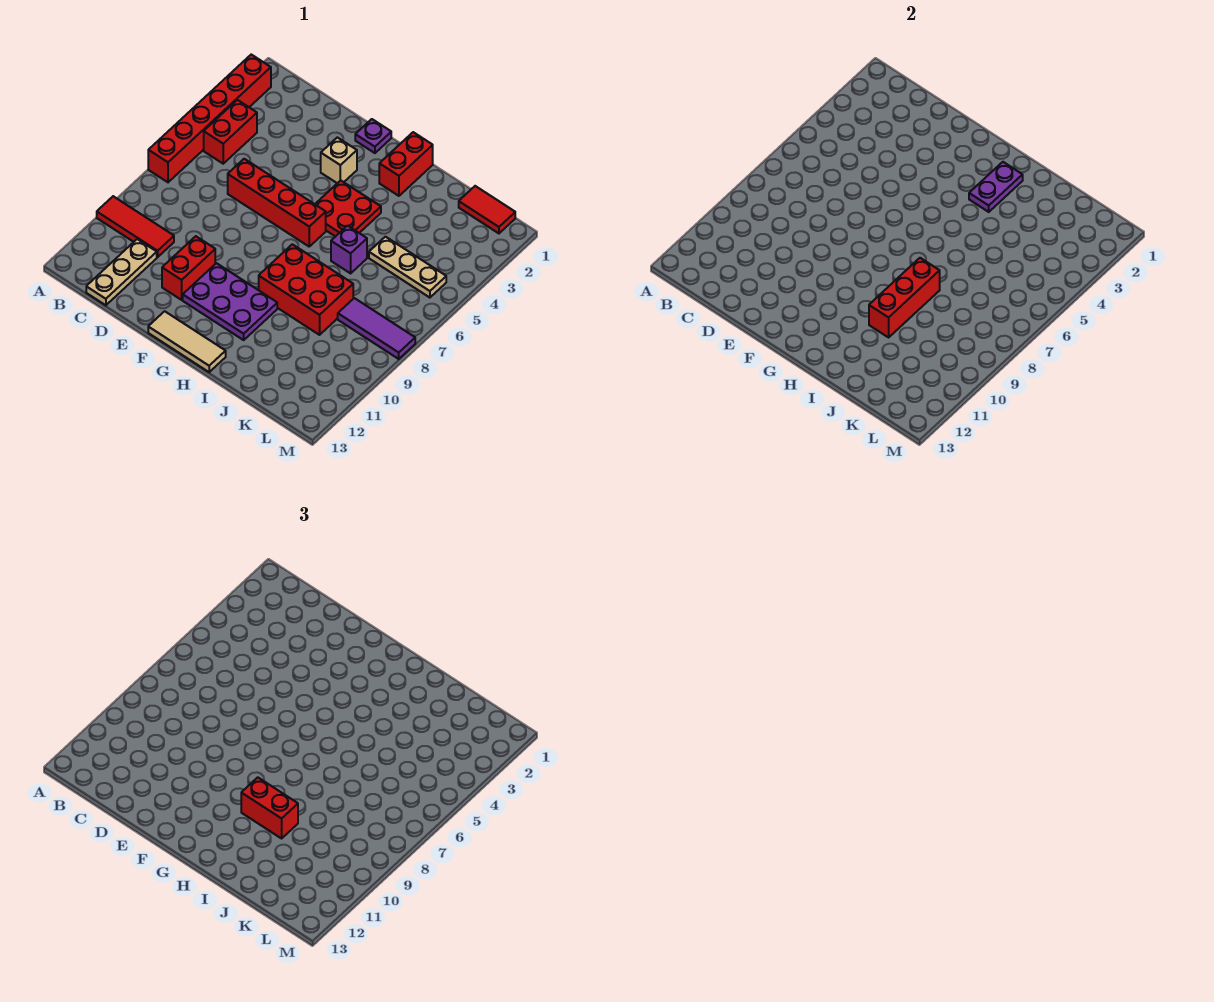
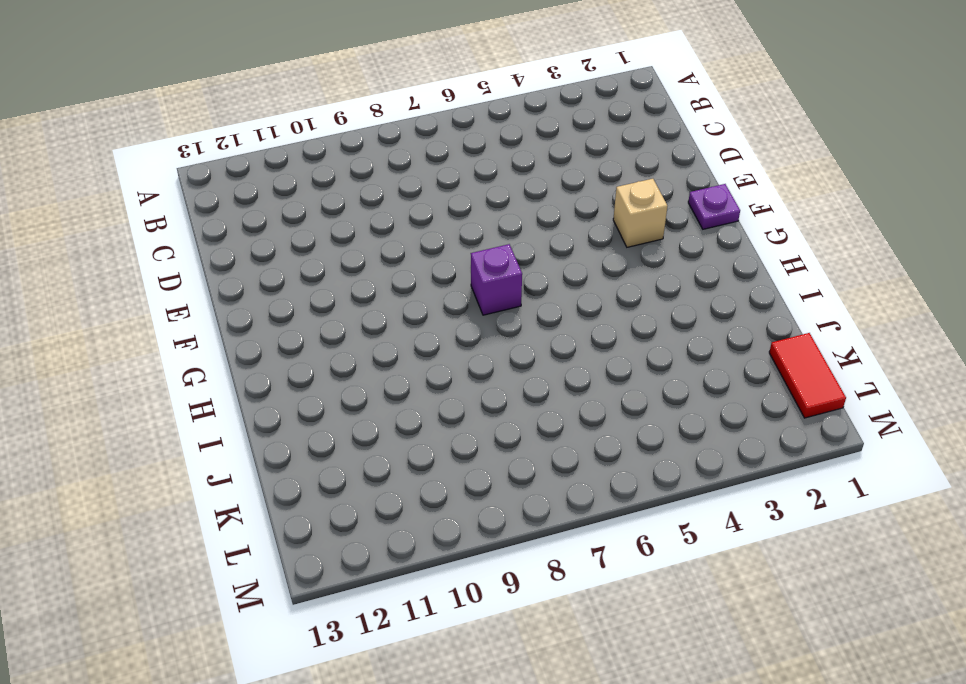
purple brick G7 level 1 -> purple brick I6 level 1
none -> red brick A2:A7 level 1
none -> red tile A10:C10 level 1
none -> red brick B4:B5 level 1

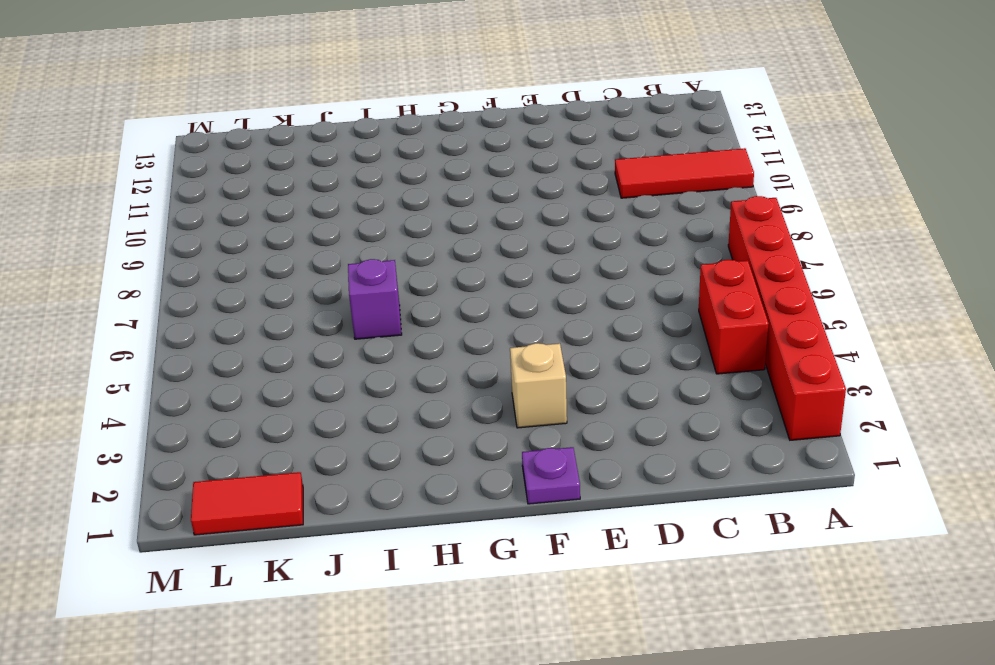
none -> tan plate C11:C13 level 1
none -> red brick D6:G6 level 1
none -> red brick E10:E11 level 1

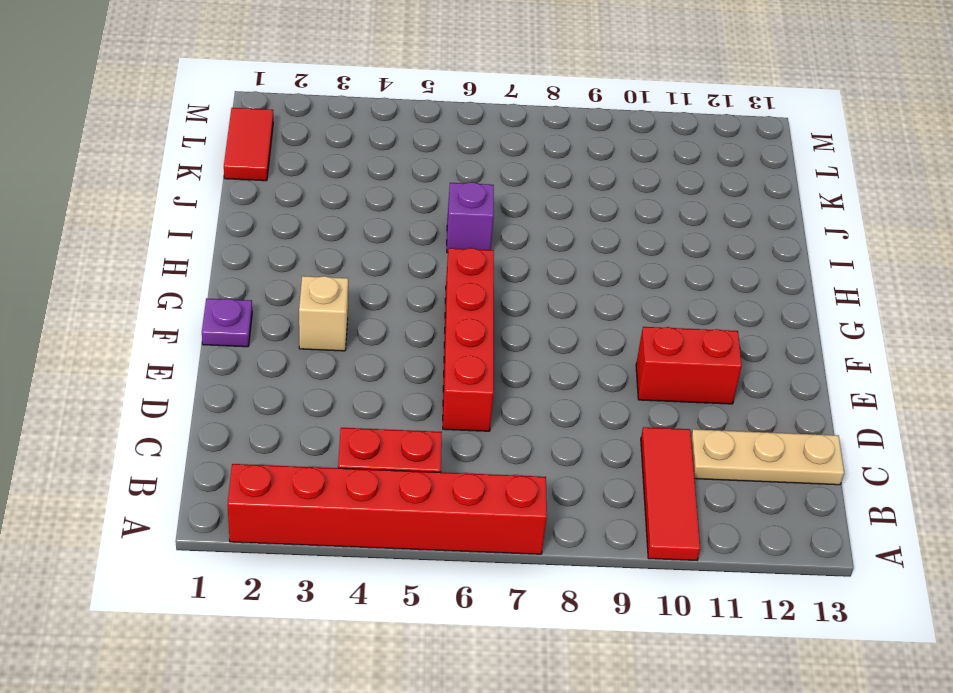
none -> purple plate F10:H11 level 1
none -> tan tile F13:H13 level 1
none -> red plate G4:H5 level 1

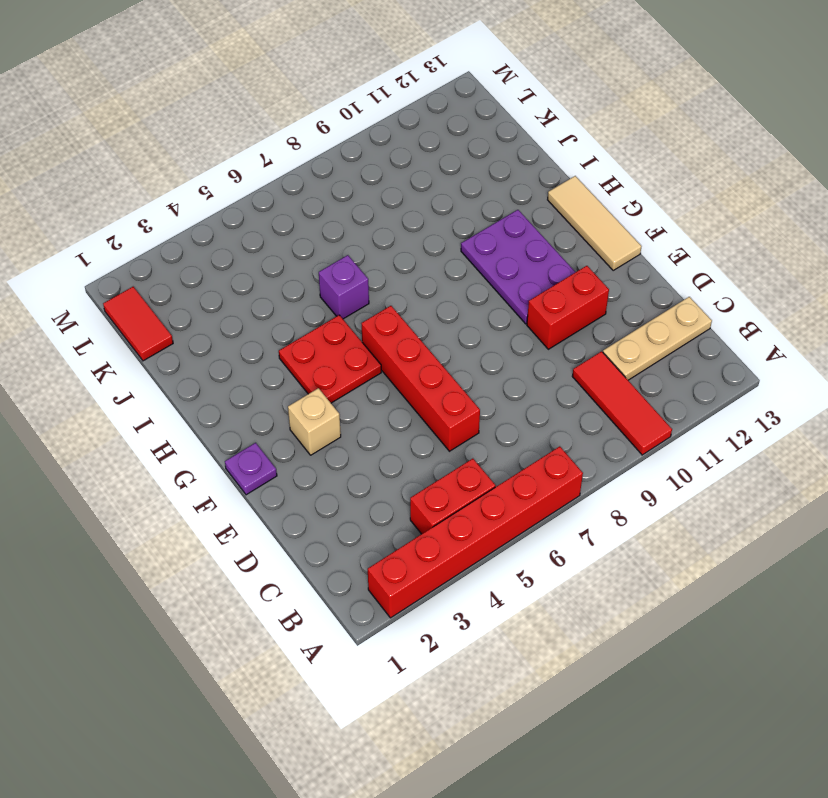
none -> red brick H1:H2 level 1
none -> red brick H8:J9 level 1
none -> tan plate J5:L5 level 1

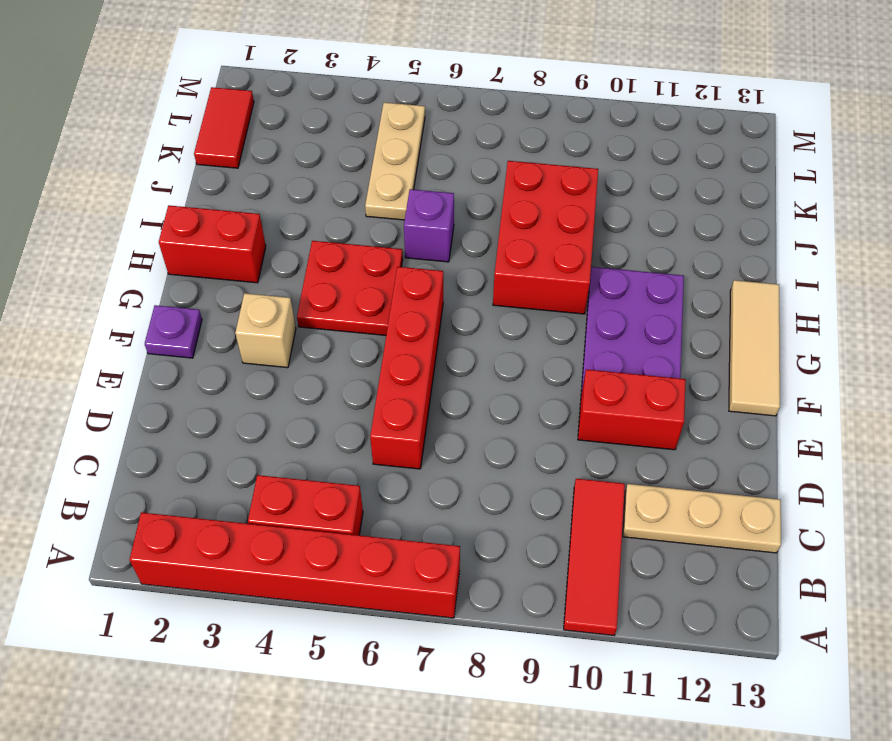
none -> purple tile K8:M8 level 1
none -> purple plate H2:H3 level 2
none -> red brick I8:I10 level 2

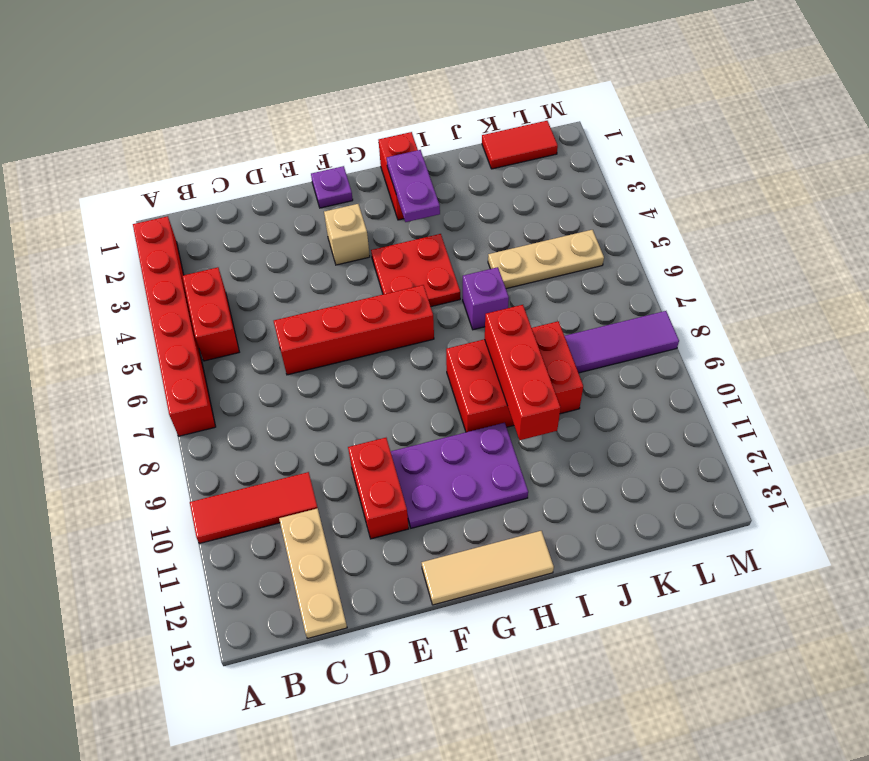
none -> red brick H10:I10 level 3

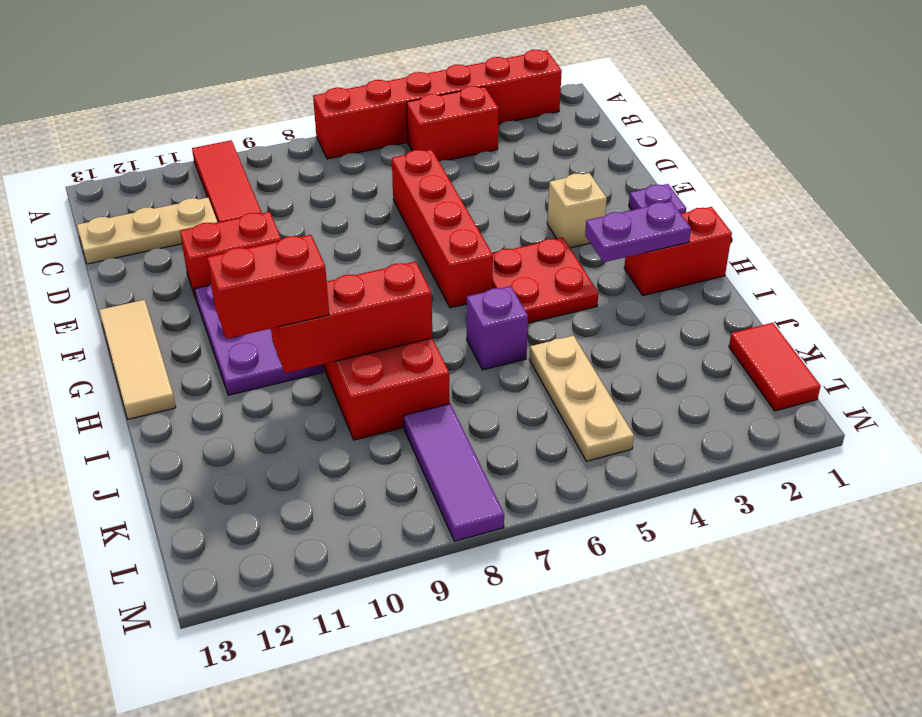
red brick I10:I11 level 3 -> red brick H10:I10 level 3

